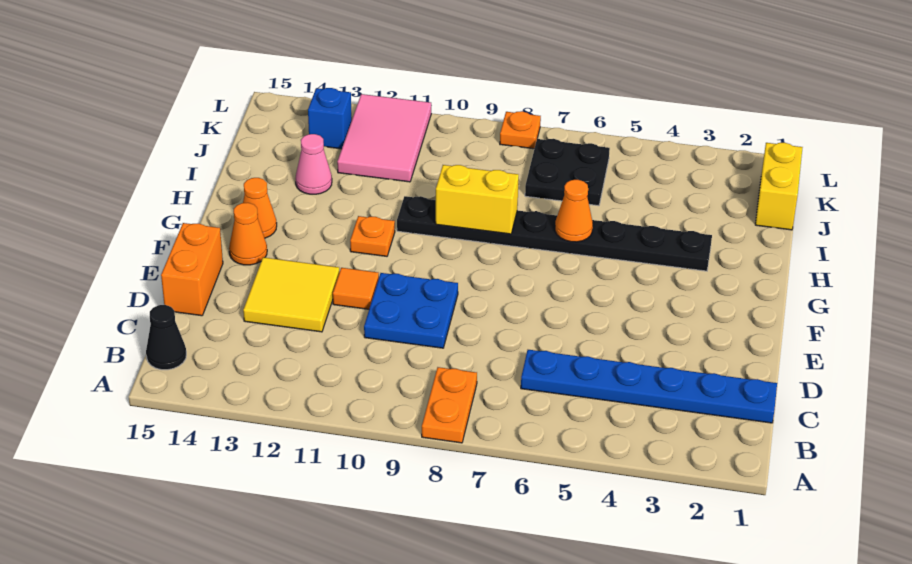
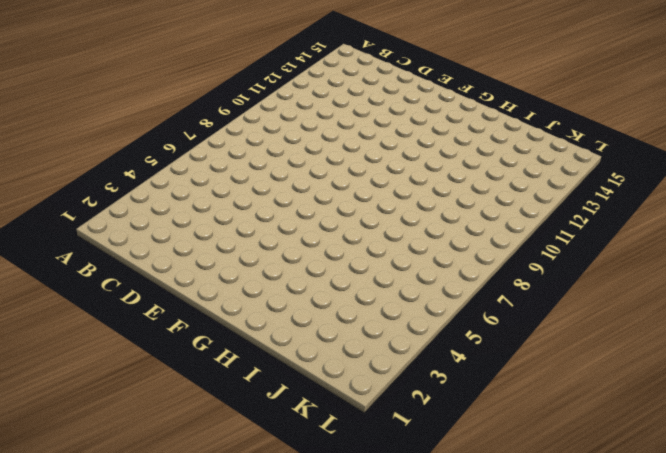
none -> orange plate A8:B8 level 1
none -> black cone B15 level 1
none -> blue plate C1:C6 level 1

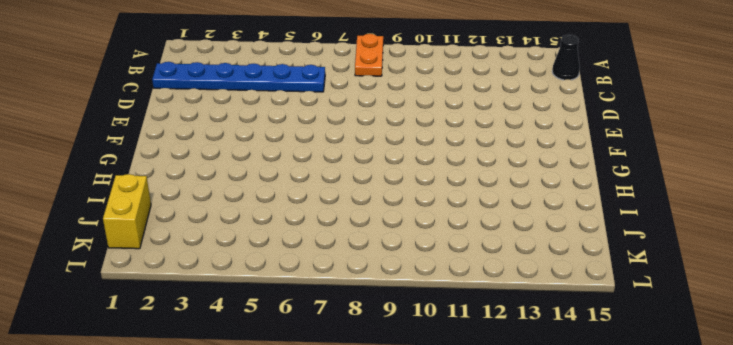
none -> blue plate D9:E10 level 1
none -> yellow tile D12:E13 level 1
none -> orange brick D15:E15 level 1

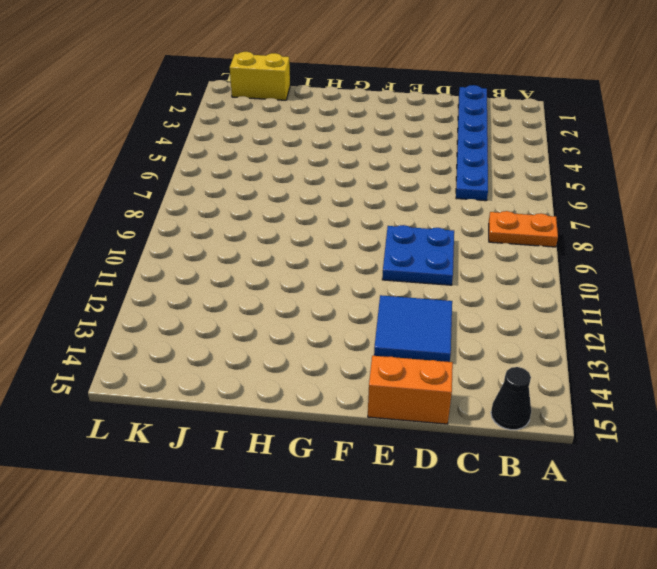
blue tile D12:E13 level 1 -> yellow tile D12:E13 level 1
none -> orange tile E11 level 1
none -> orange cone F14 level 1
none -> orange plate G11 level 1

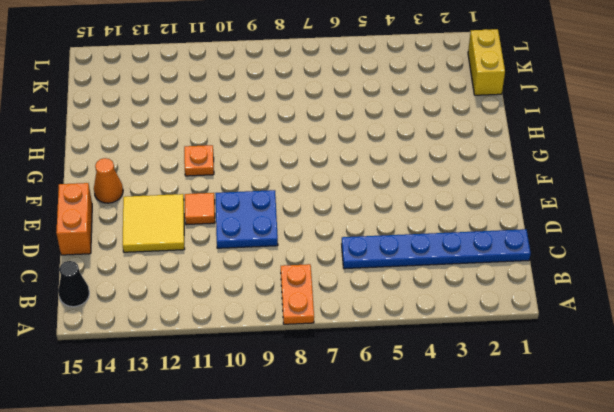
none -> orange cone G14 level 1
none -> black plate H3:H10 level 1
none -> pink cone I13 level 1

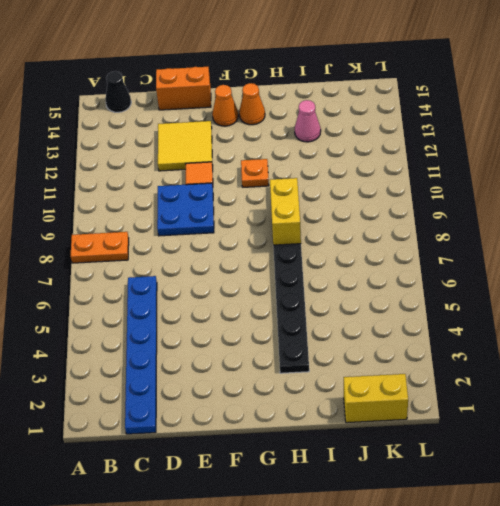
none -> black plate J6:K7 level 1
none -> pink tile J11:L12 level 1
none -> blue brick K13 level 1

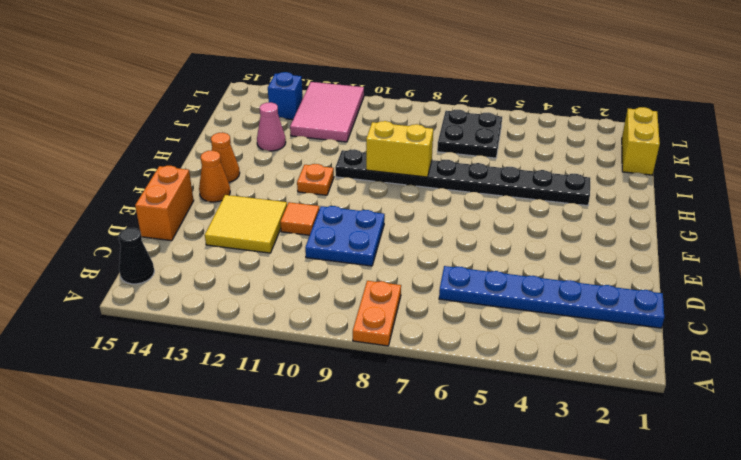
none -> orange plate L8 level 1
none -> orange cone H6 level 2

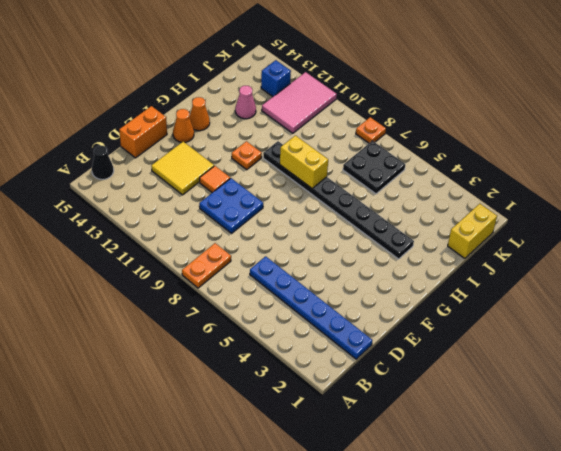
none -> orange cone H6 level 2

